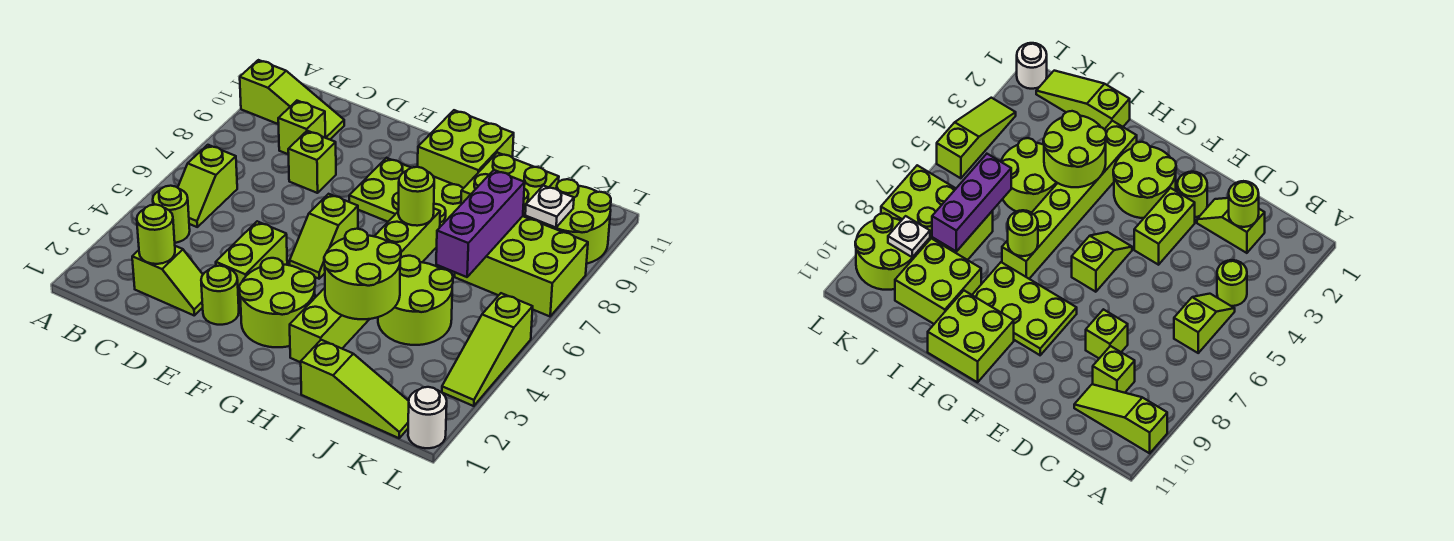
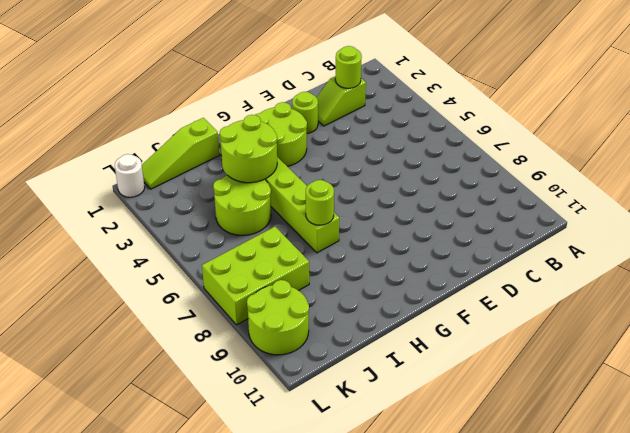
none -> lime slope A10:C10 level 1 top A
none -> lime round brick B4 level 1
none -> lime slope B5:B6 level 1 top 6

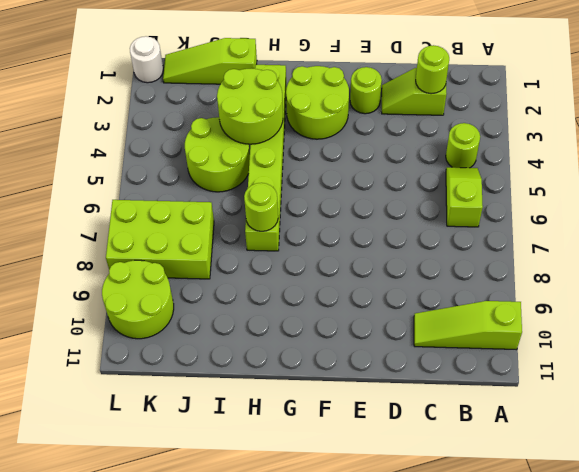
none -> lime brick C9 level 1
none -> lime brick D8 level 1
none -> lime brick E3:E4 level 1

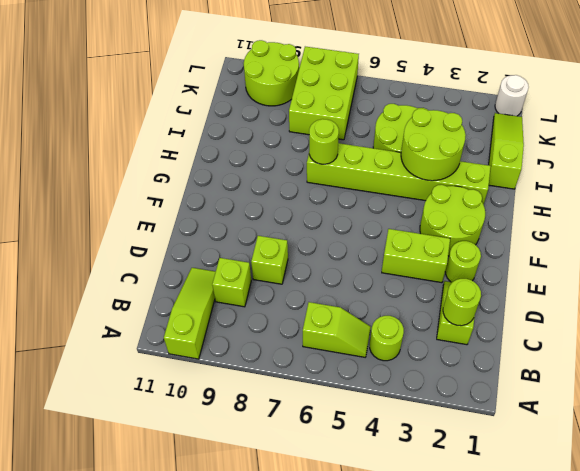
none -> lime slope F5:F6 level 1 top 6
none -> lime plate F8:H9 level 1
none -> lime brick G10:H11 level 1

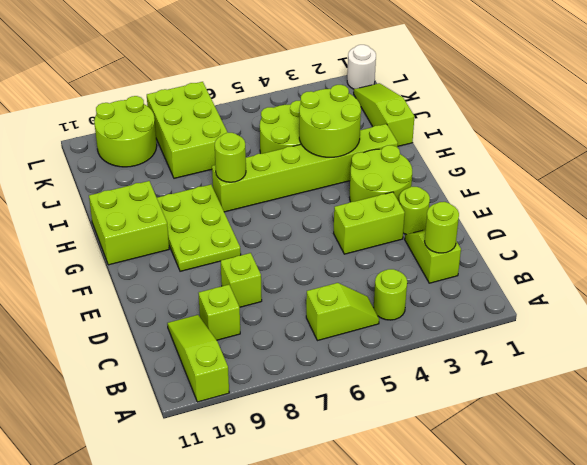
none -> lime slope F5:F6 level 1 top 6
none -> lime brick I9:J10 level 1
none -> lime slope L3:L5 level 1 top 5

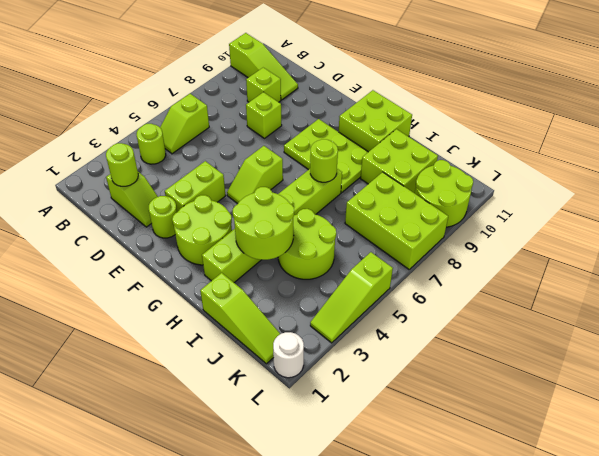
none -> purple brick J6:J8 level 2
none -> white plate K9 level 2

